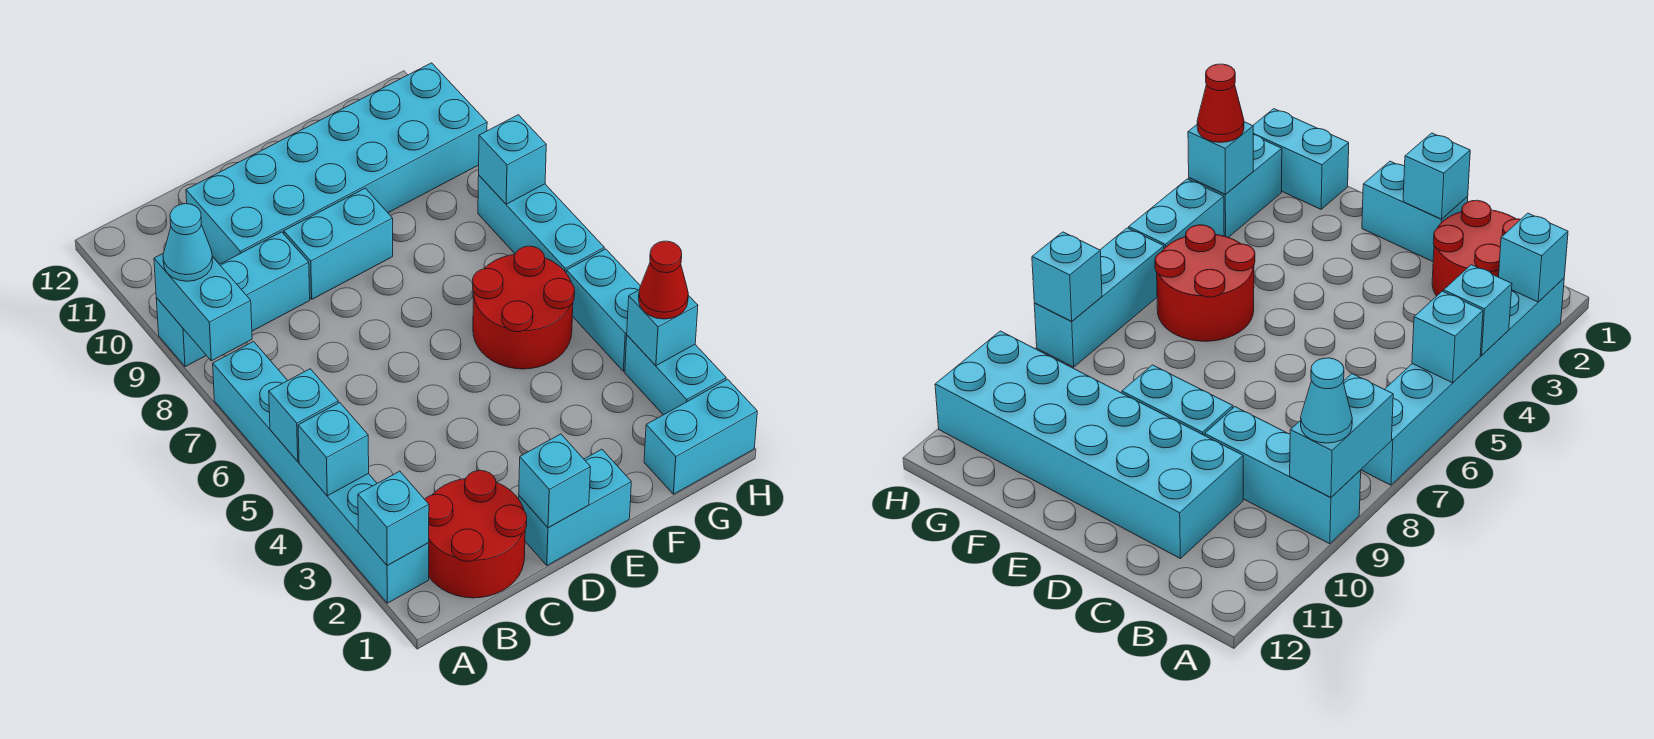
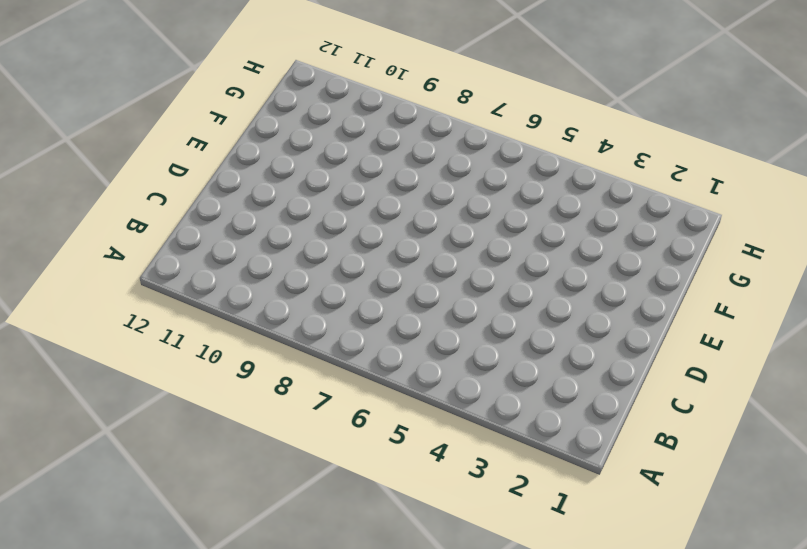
none -> cyan brick A2:A7 level 1
none -> cyan brick A9:C9 level 1
none -> red round brick B1:C2 level 1

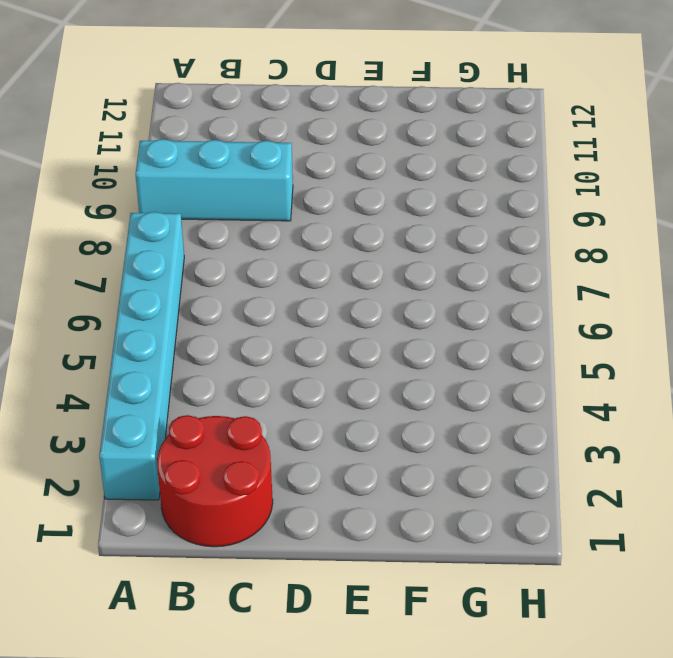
none -> cyan brick C10:H11 level 1
none -> cyan brick D1:E1 level 1
none -> cyan brick D9:E9 level 1

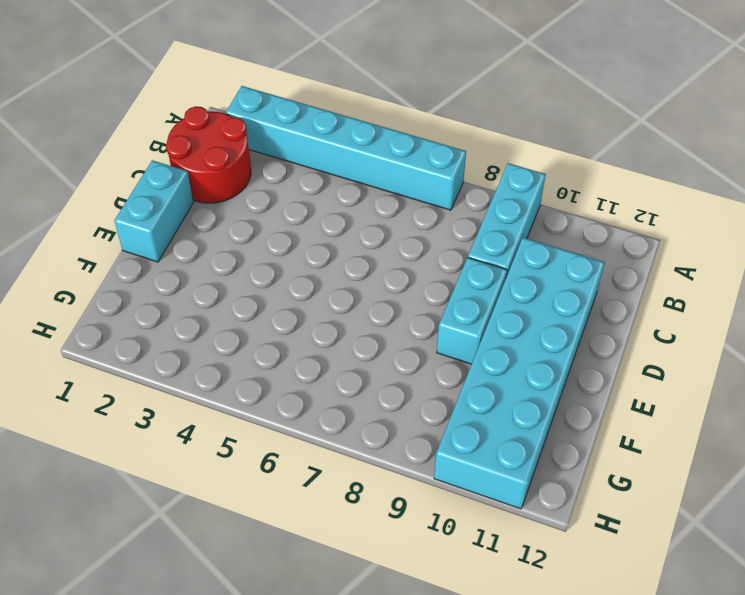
none -> red round brick F5:G6 level 1
none -> cyan brick G1:H1 level 1
none -> cyan brick H2:H3 level 1

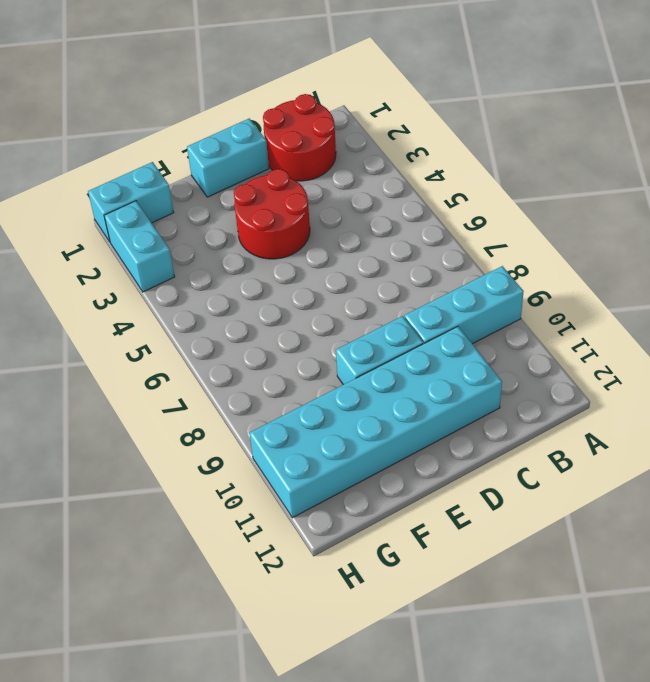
red round brick D3:E4 level 1 -> red round brick F5:G6 level 1
none -> cyan brick A2:A7 level 1
none -> cyan brick H4:H5 level 1
none -> cyan brick H6:H8 level 1

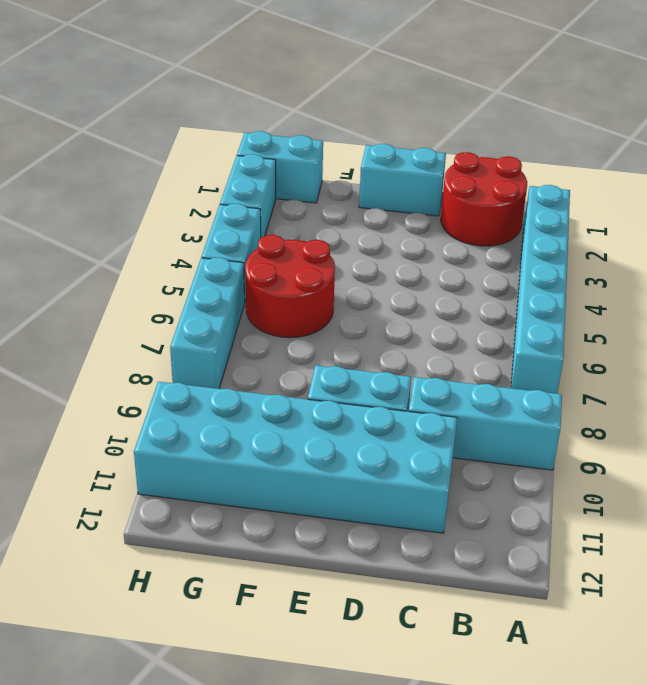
none -> cyan brick A2 level 2
none -> cyan brick A4 level 2
none -> cyan brick A5 level 2

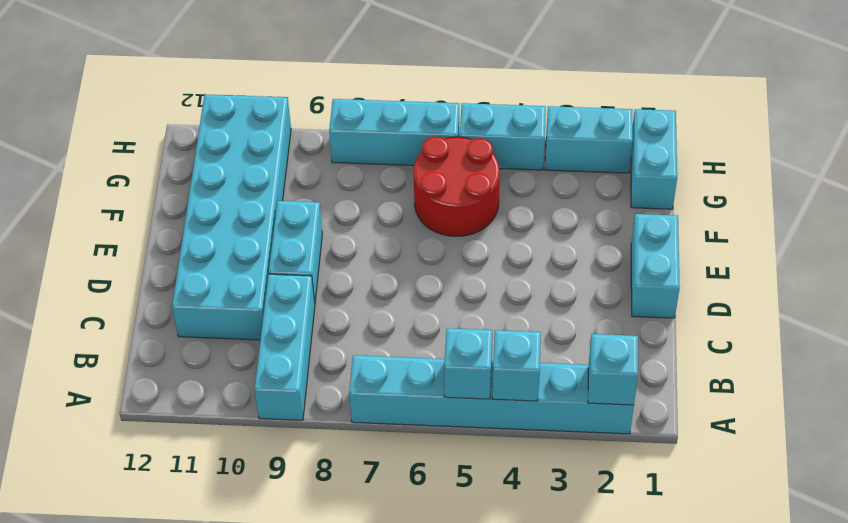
none -> red round brick B1:C2 level 1
none -> cyan brick A8:A9 level 2
none -> cyan brick D1 level 2

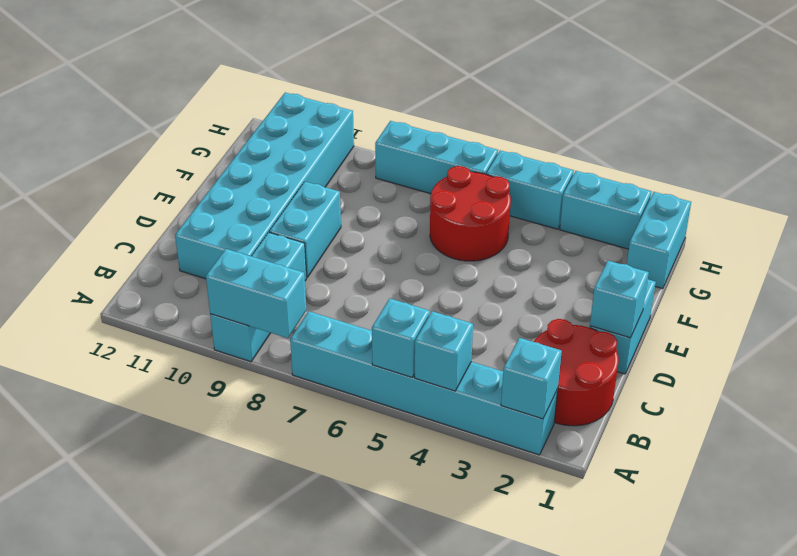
none -> cyan brick H3 level 2
none -> cyan brick H8 level 2
none -> cyan cone A9 level 3

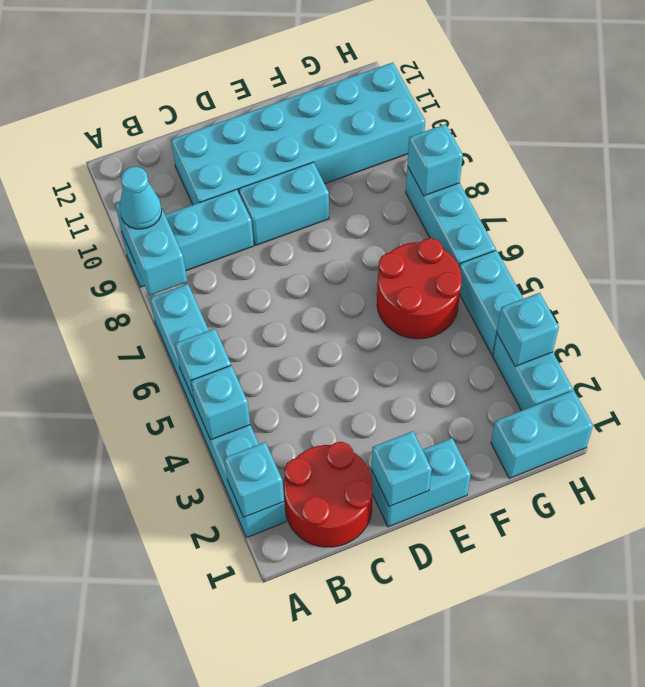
none -> red cone H3 level 3

